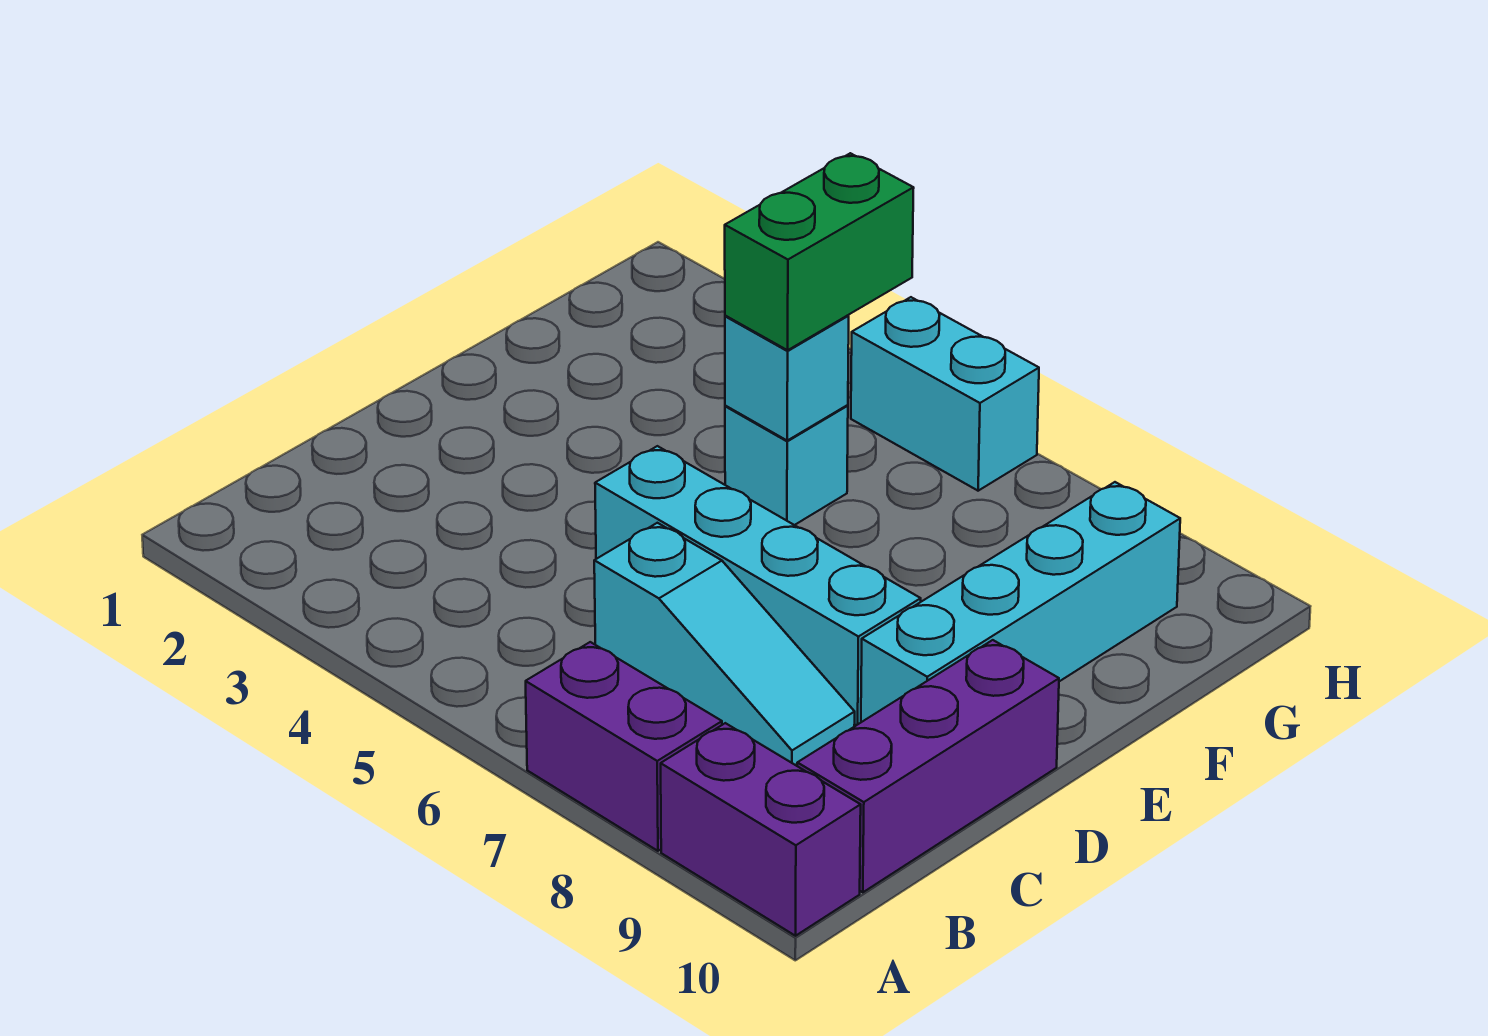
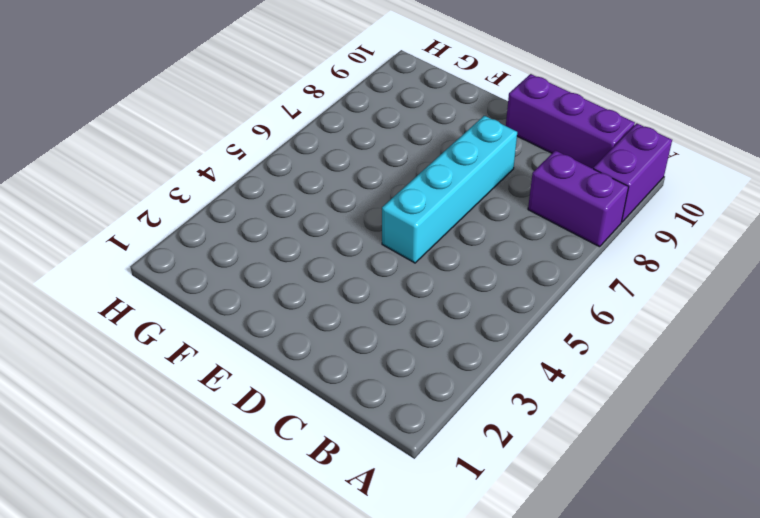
purple brick A8:B8 level 1 -> purple brick A7:A8 level 1
none -> cyan slope C6:C8 level 1 top 6
none -> cyan brick D9:G9 level 1

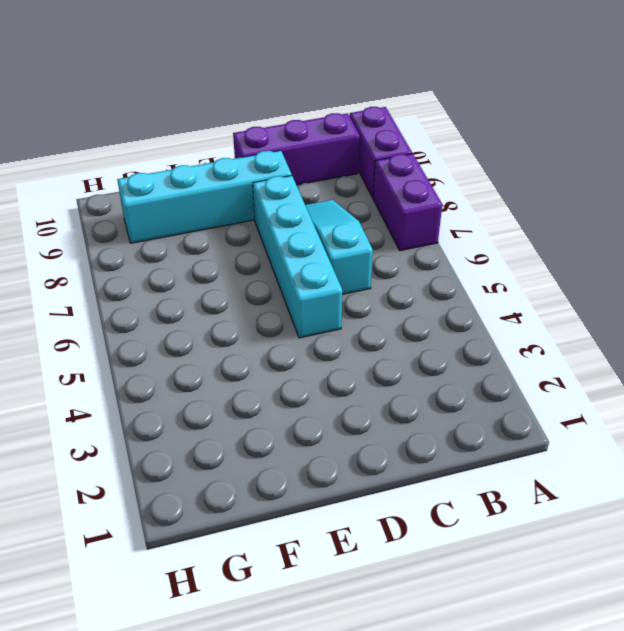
none -> cyan brick F5 level 1
none -> cyan brick H5:H6 level 1

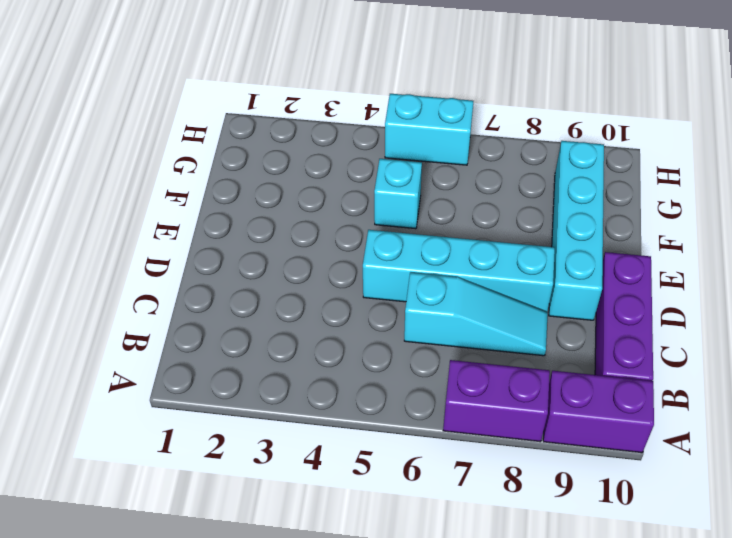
none -> cyan brick F5 level 2
none -> green brick F5:G5 level 3

